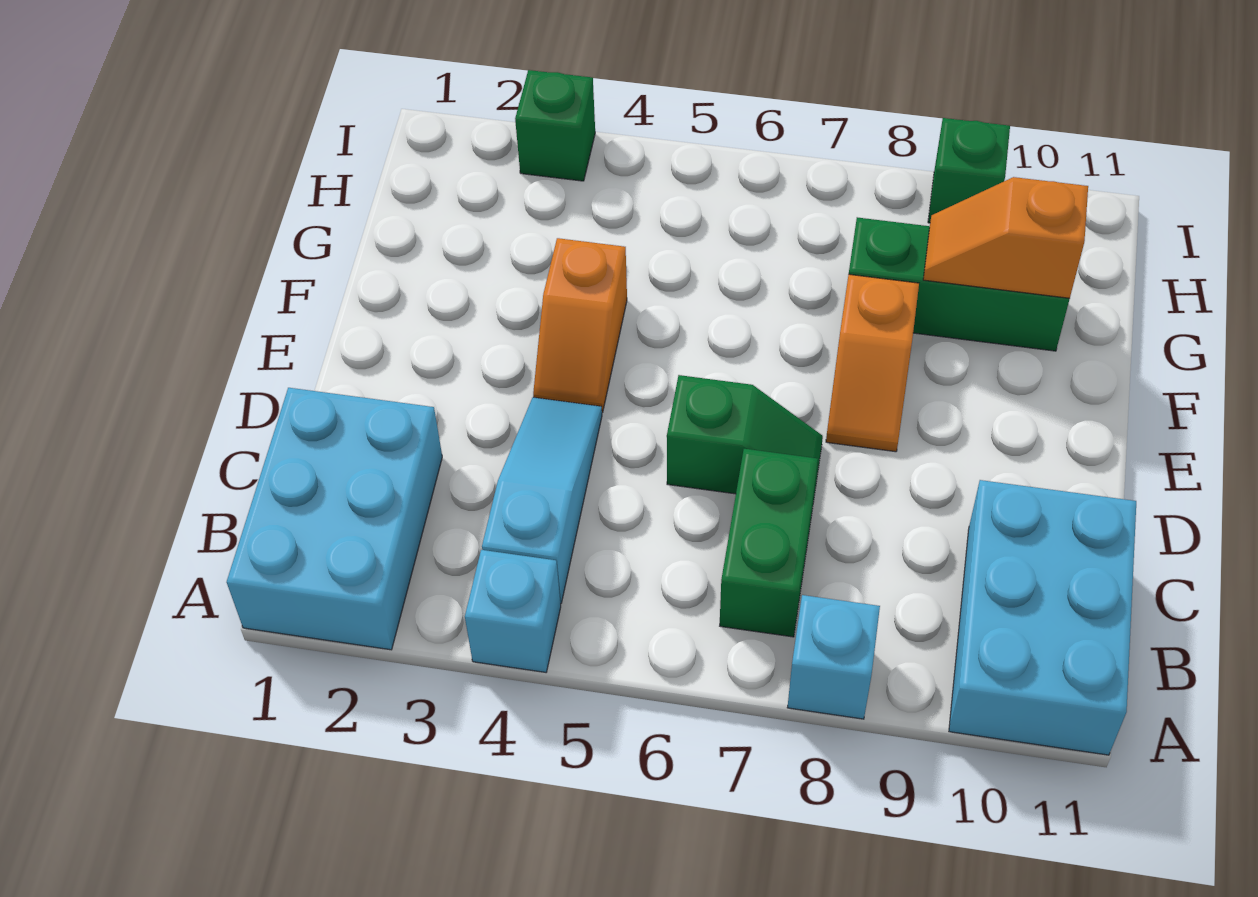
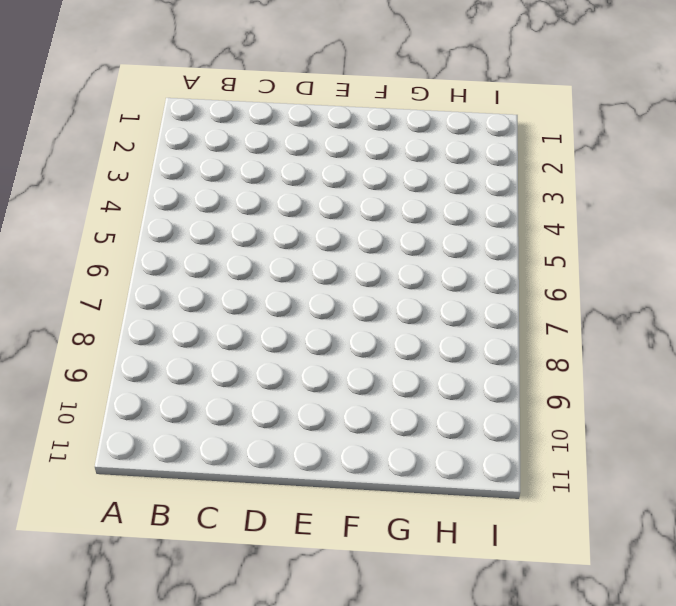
none -> cyan brick A1:C2 level 1
none -> cyan brick A4 level 1
none -> cyan brick A8 level 1

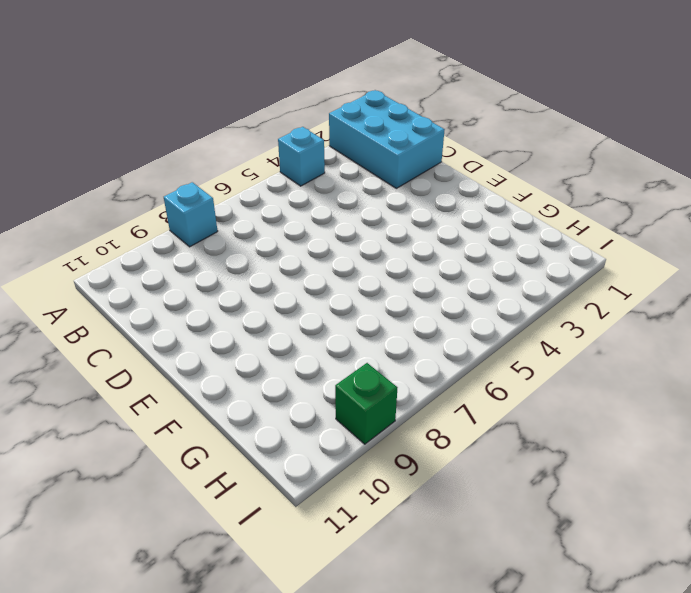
none -> cyan brick A10:C11 level 1
none -> cyan slope B4:D4 level 1 top B
none -> green brick B7:C7 level 1

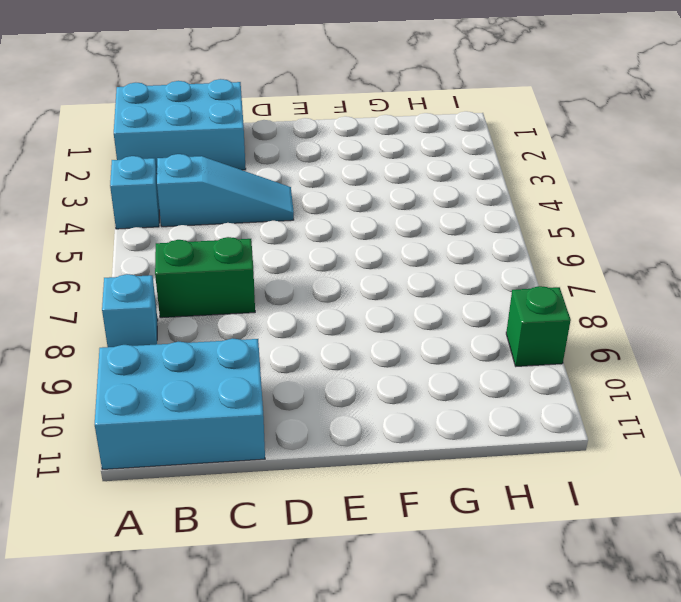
none -> green slope D6:D7 level 1 top 6
none -> orange slope E4:F4 level 1 top F
none -> orange slope E8:F8 level 1 top F

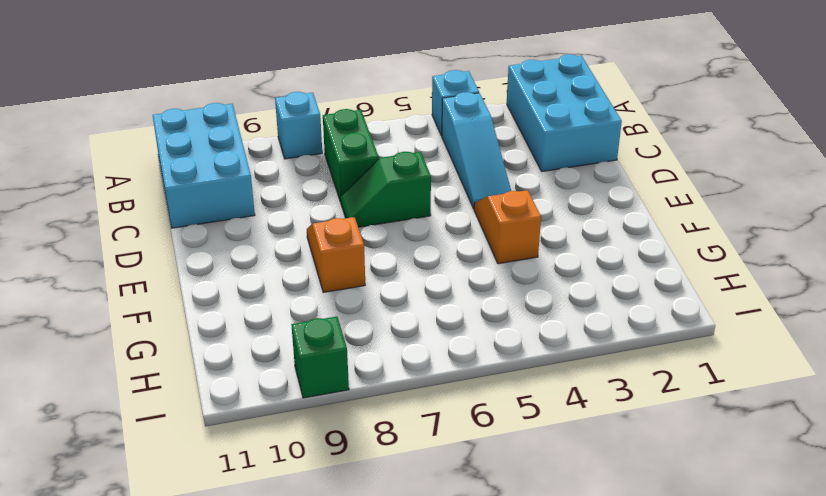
none -> green brick G8:G10 level 1
none -> green brick I3 level 1
none -> orange slope G9:G10 level 2 top 10

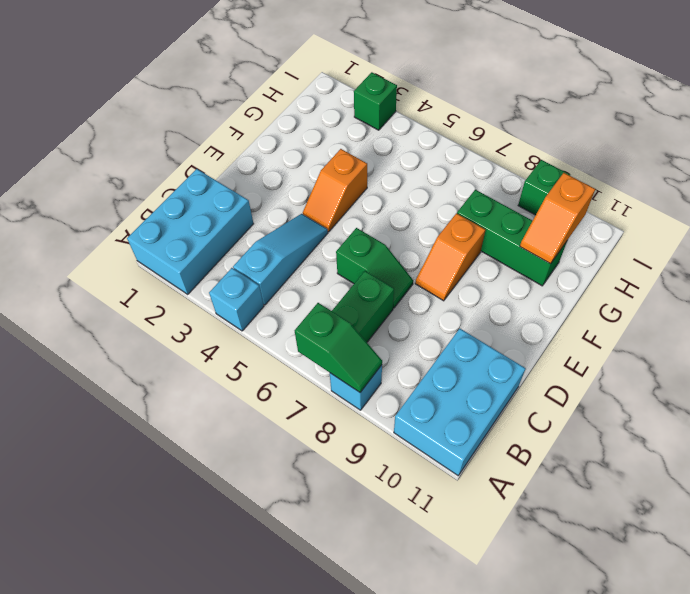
green slope A7:A8 level 2 top 7 -> none
orange slope G10:H10 level 2 top H -> orange slope G9:G10 level 2 top 10

